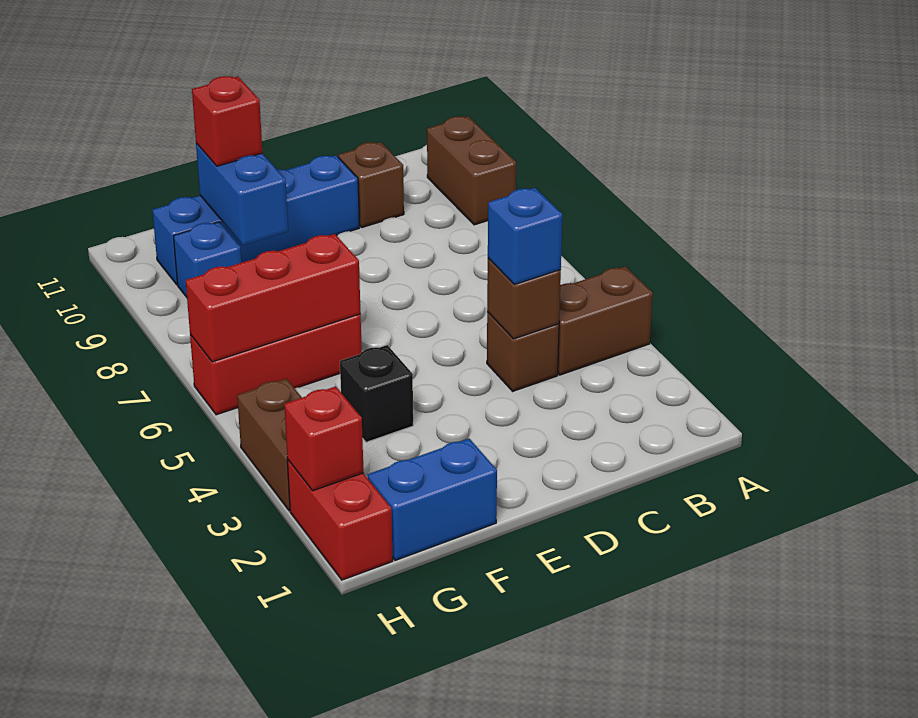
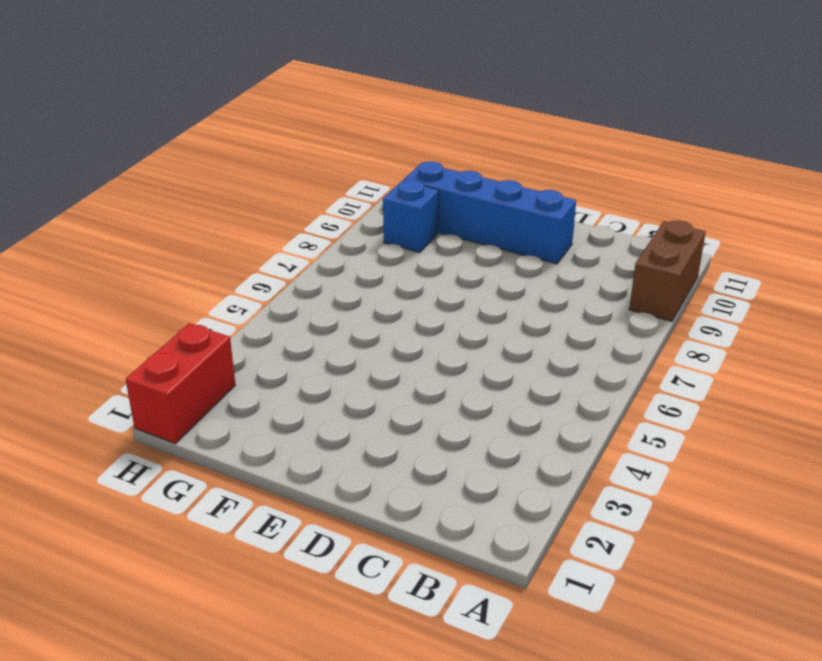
none -> brown brick A4:B4 level 1
none -> brown brick C4 level 1
none -> brown brick C10 level 1

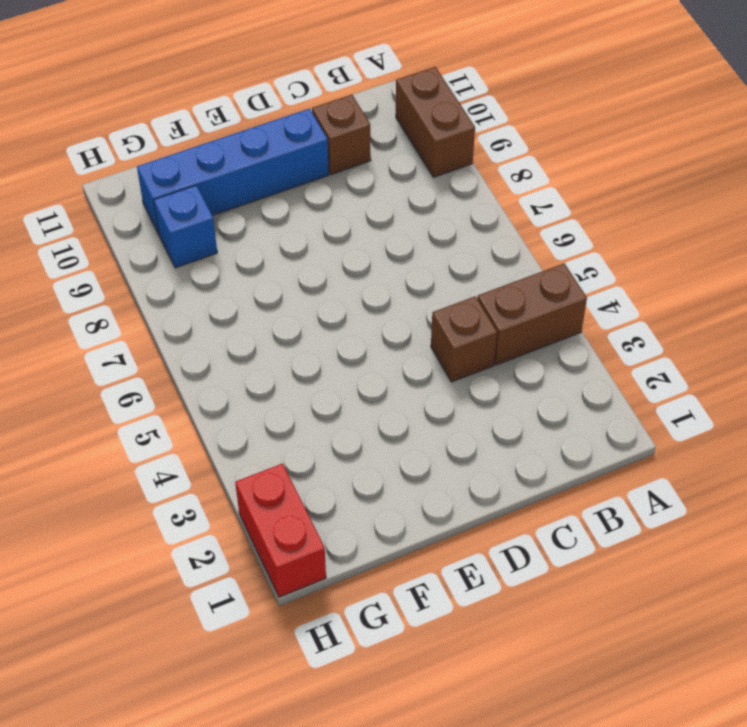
none -> blue brick F1:G1 level 1
none -> black brick F4 level 1
none -> red brick F6:H6 level 1

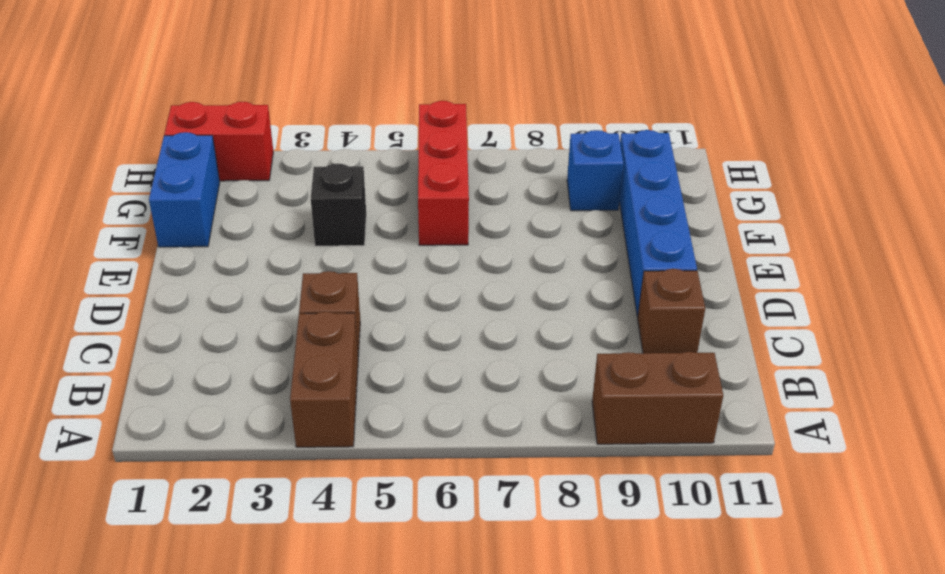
none -> brown brick H3:H4 level 1
none -> brown brick C4 level 2
none -> red brick F6:H6 level 2

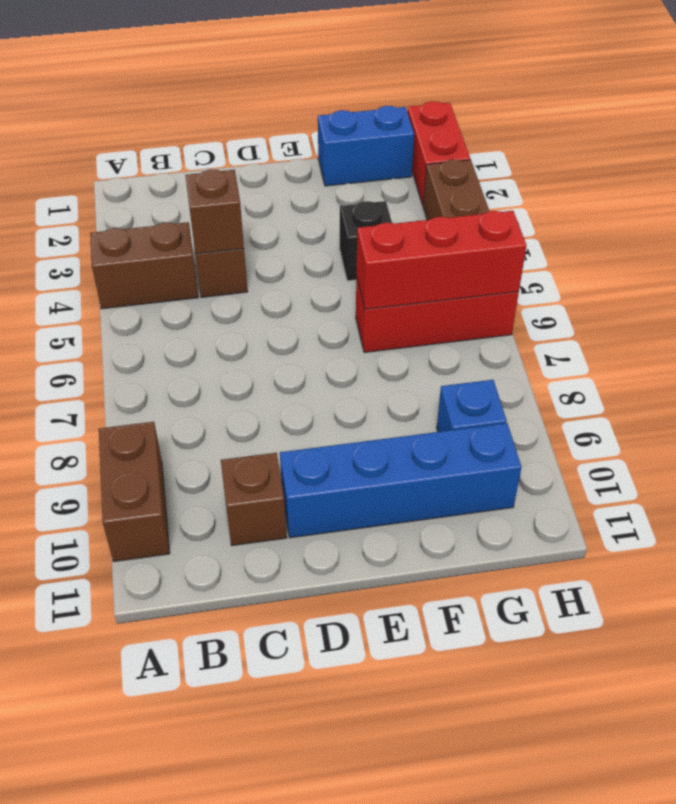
none -> blue brick F9:F10 level 2
none -> red brick H2 level 2
none -> blue brick C4 level 3

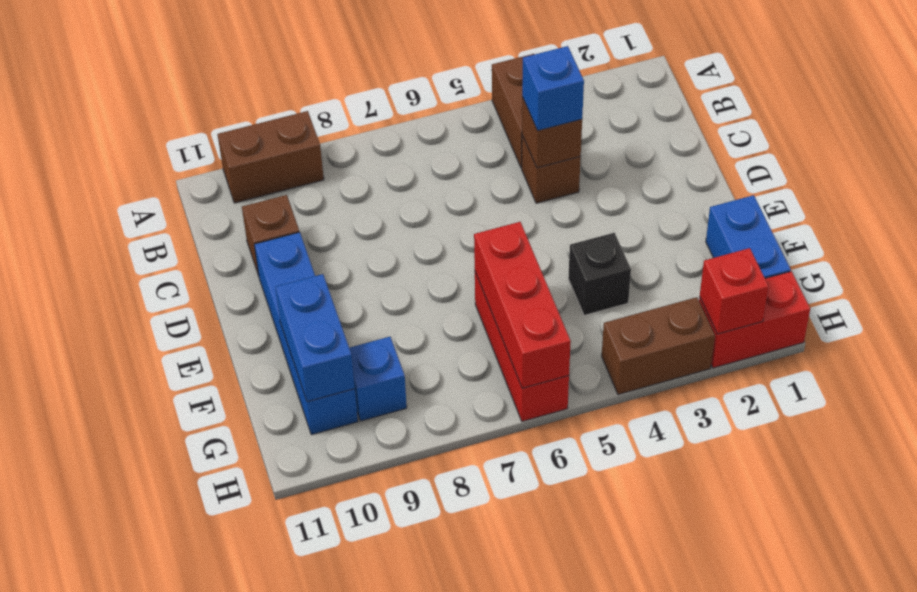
blue brick F10:G10 level 2 -> blue brick F9:F10 level 2
none -> red brick F10 level 3

